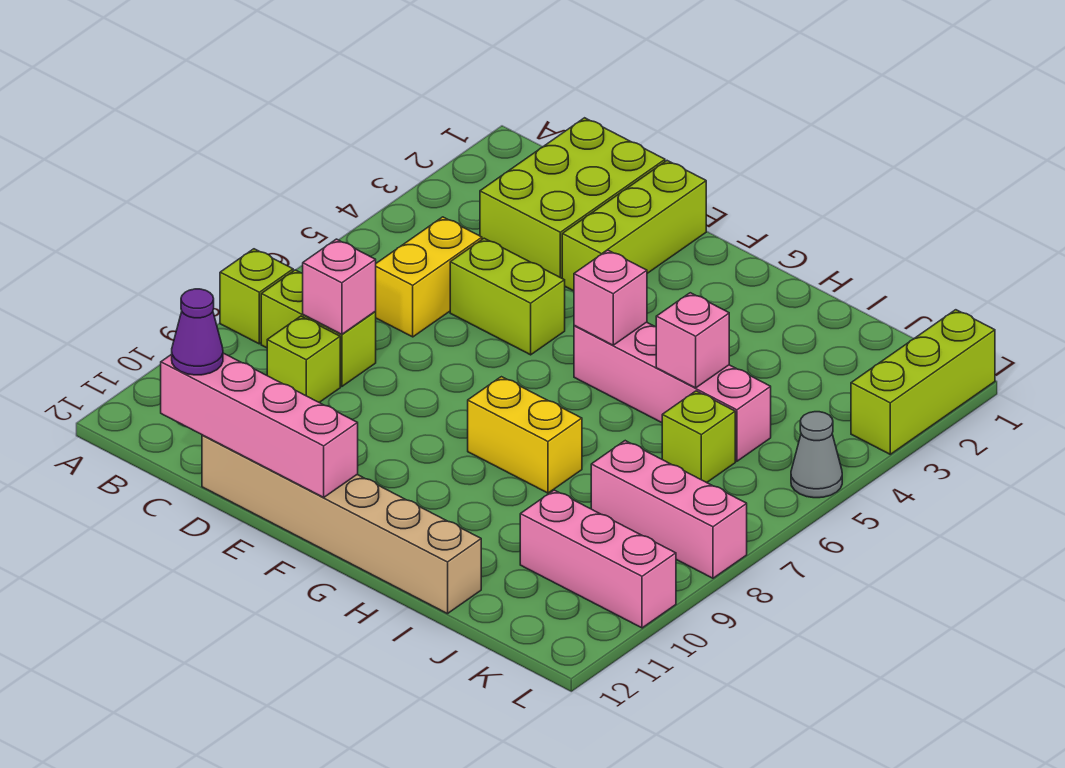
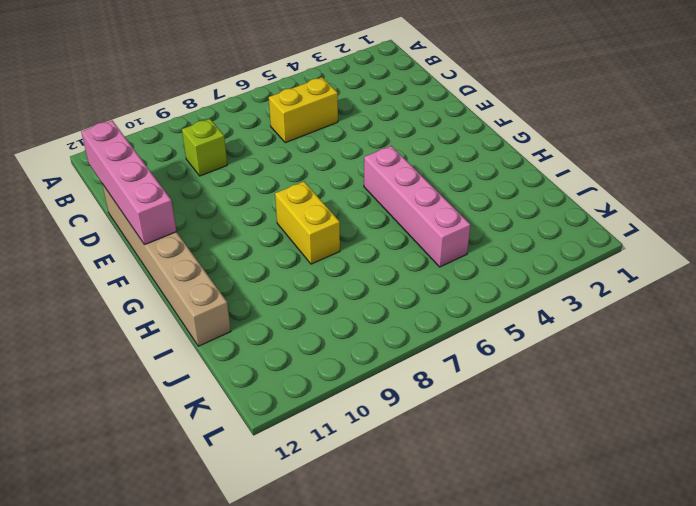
none -> lime brick A8 level 1
none -> lime brick B8:C8 level 1
none -> lime brick C1:D3 level 1

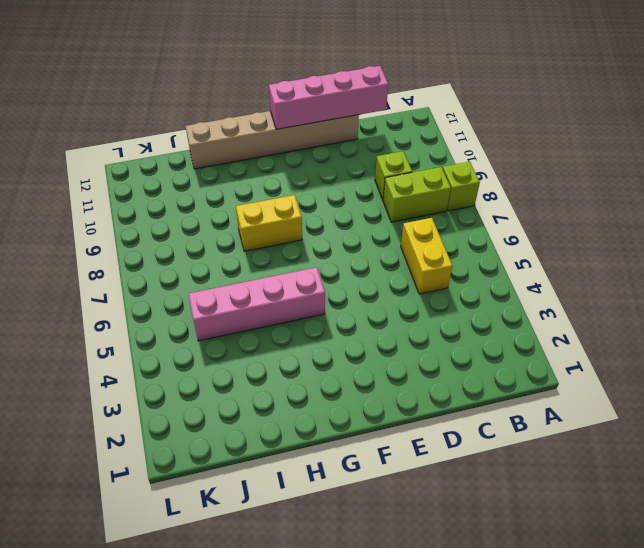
none -> lime brick C1:D3 level 1
none -> lime brick D5:E5 level 1
none -> lime brick E1:E3 level 1

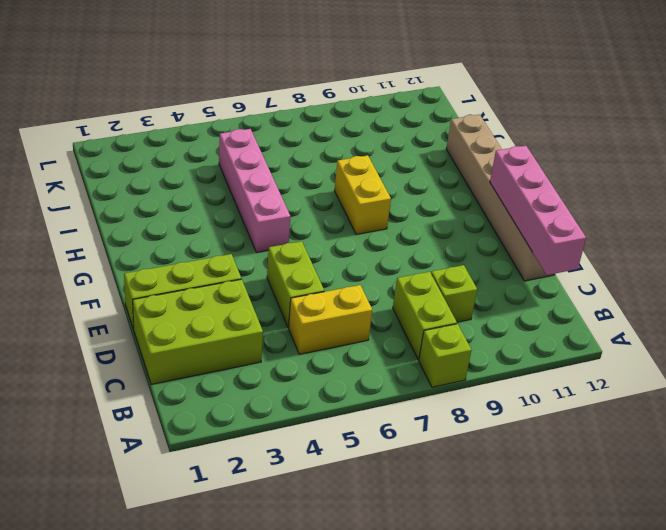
none -> lime brick J6 level 1
none -> pink brick J8:L8 level 1
none -> pink brick J10:L10 level 1

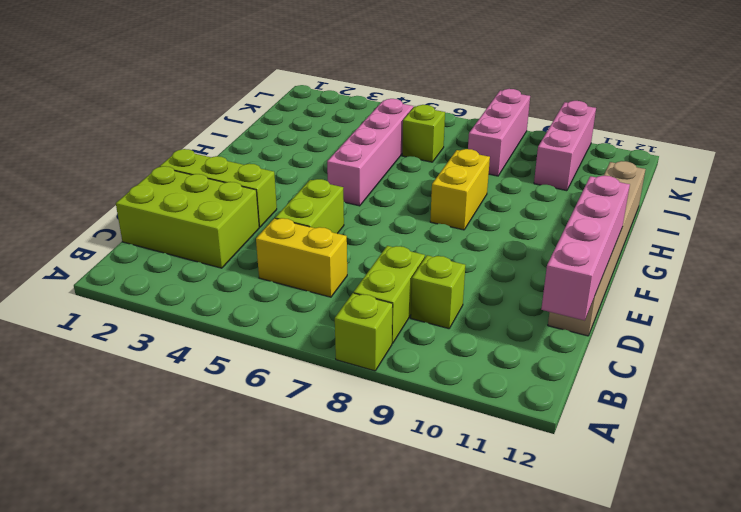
none -> lime brick L1:L3 level 1
none -> grey cone L5 level 1
none -> pink brick C8 level 2

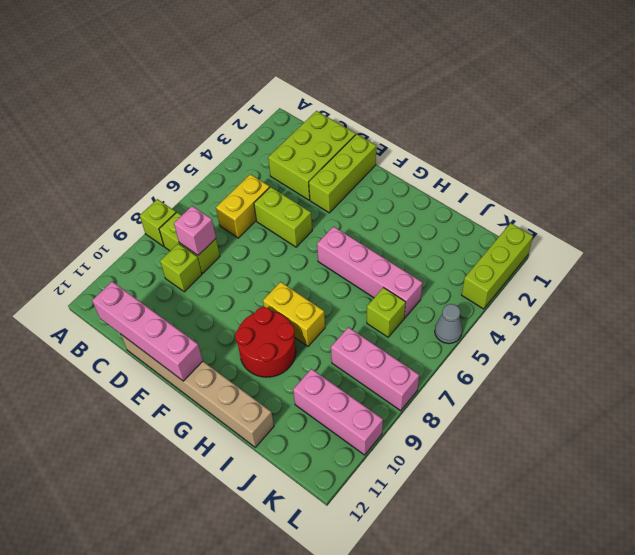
red round brick G9:H10 level 1 -> none
none -> pink brick G5 level 2
none -> pink brick I5 level 2
none -> purple cone C12 level 3

